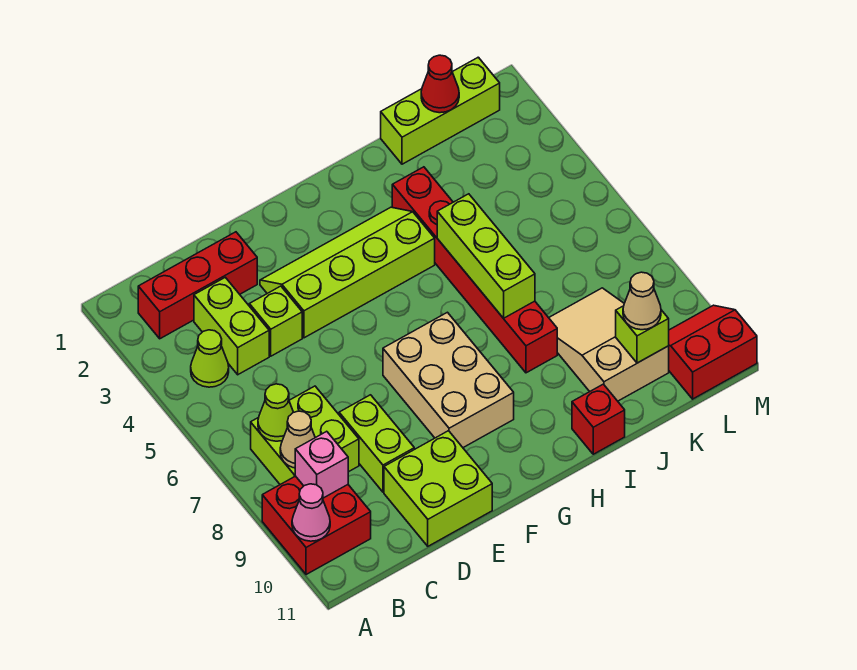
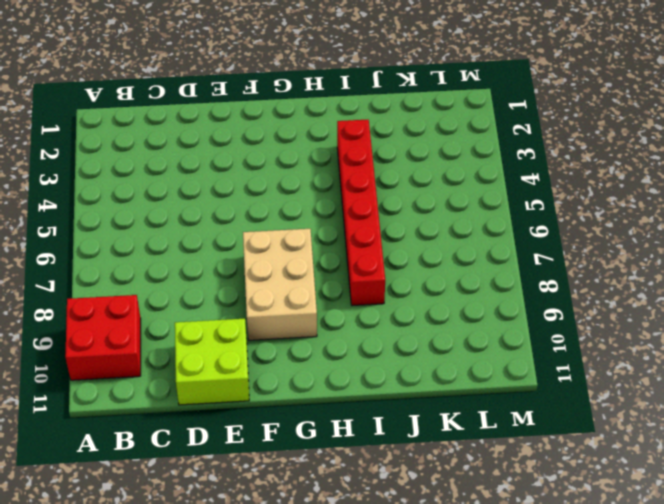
none -> red brick B2:D2 level 1
none -> lime cone B4 level 1
none -> lime brick B7:C8 level 1

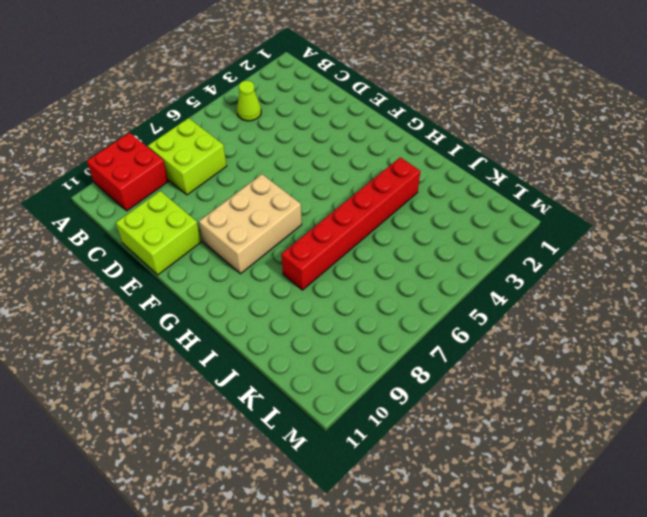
none -> red brick B2:D2 level 1
none -> lime brick C3:C4 level 1
none -> lime brick D4 level 1

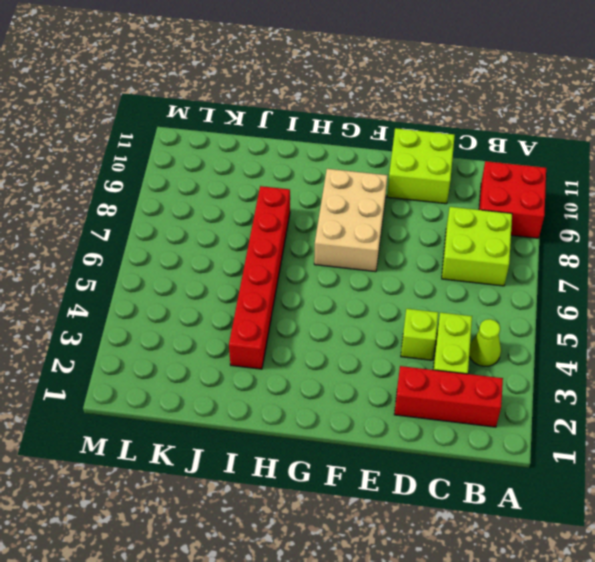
none -> lime brick D8:D9 level 1
none -> lime slope E3:H4 level 1 top 4
none -> red brick I11 level 1

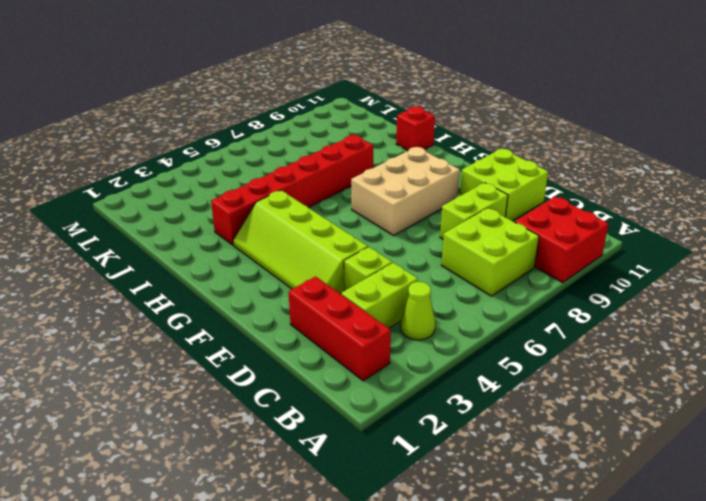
none -> lime brick J1:L1 level 1
none -> tan slope J8:K10 level 1 top 10
none -> red slope L10:M11 level 1 top 11

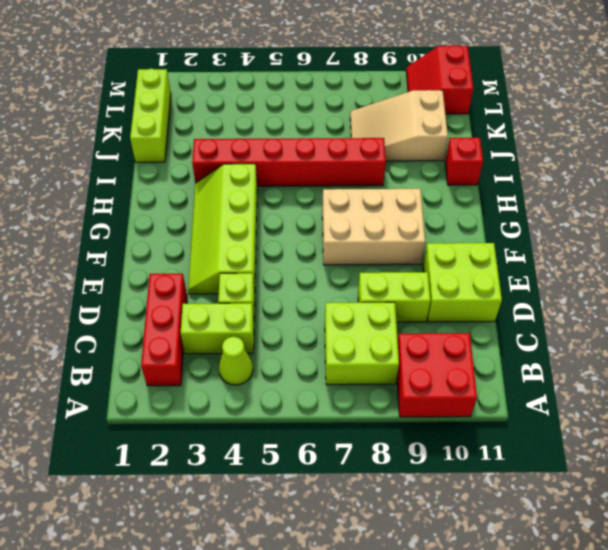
none -> pink cone A10 level 2
none -> lime cone B7 level 2
none -> tan cone B8 level 2

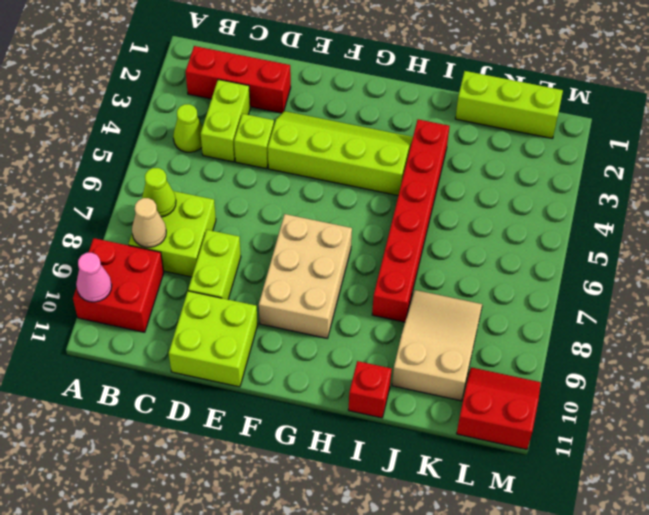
none -> pink brick B9 level 2
none -> lime brick I5:I7 level 2
none -> red cone K1 level 2

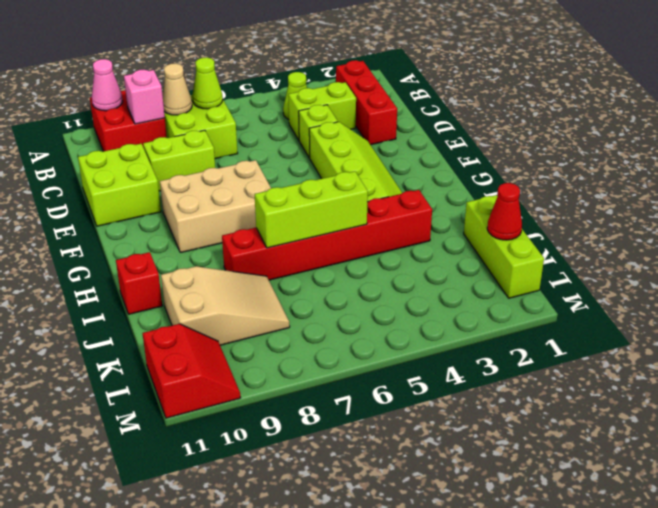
none -> lime brick K10 level 2
none -> tan cone K10 level 3

